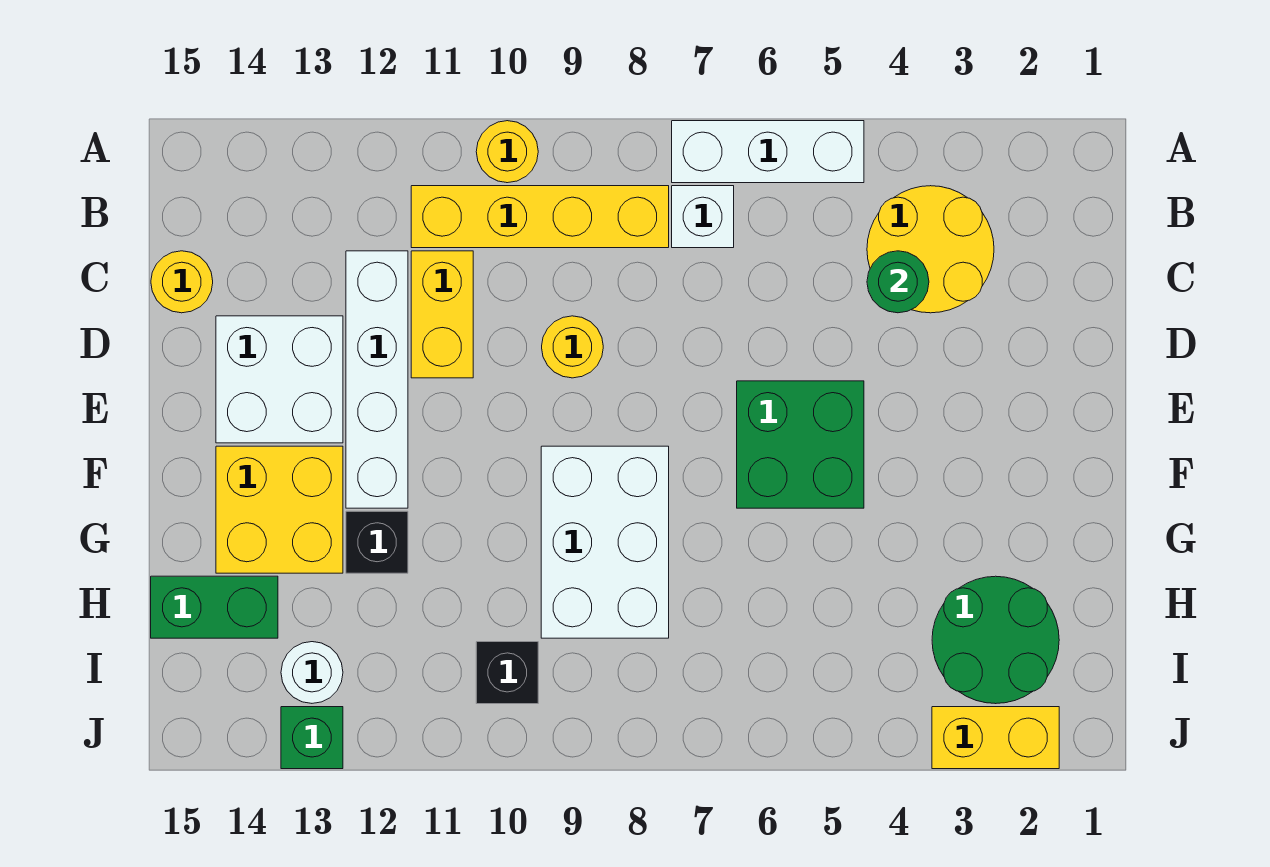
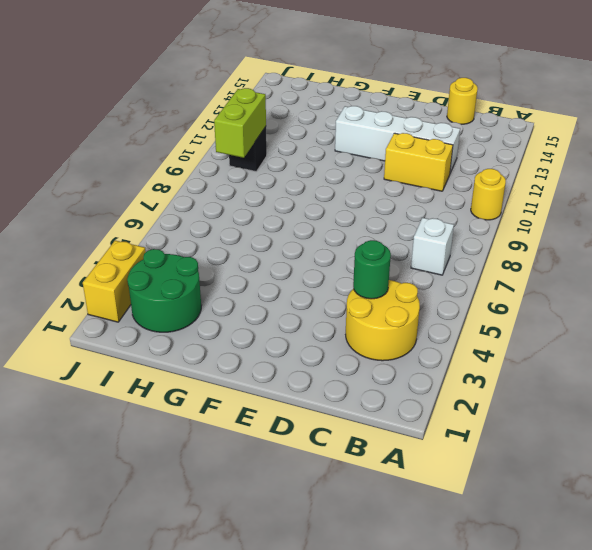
lime brick I9:I10 level 2 -> none
none -> white brick A5:A7 level 1
none -> yellow brick B8:B11 level 1
none -> yellow round brick D9 level 1

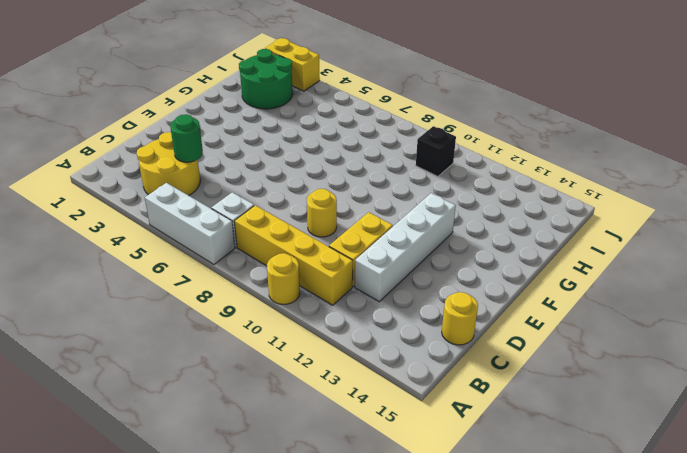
none -> white brick D13:E14 level 1
none -> green brick E5:F6 level 1
none -> white brick F8:H9 level 1

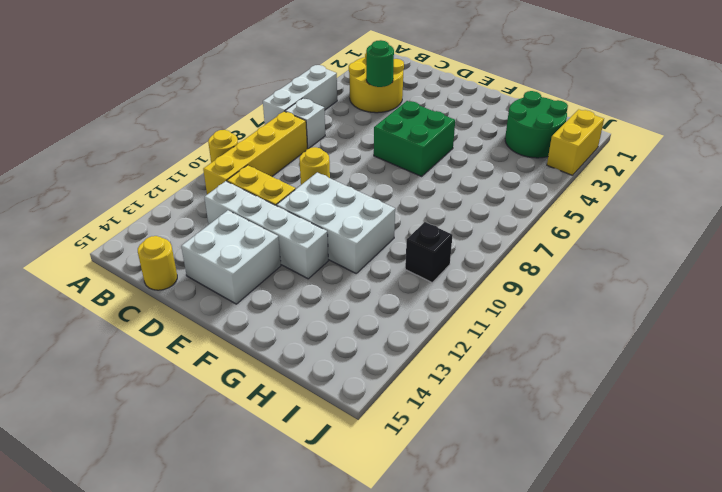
white brick E10:G11 level 1 -> white brick F8:H9 level 1
none -> yellow brick F13:G14 level 1
none -> black brick G12 level 1
none -> green brick H14:H15 level 1

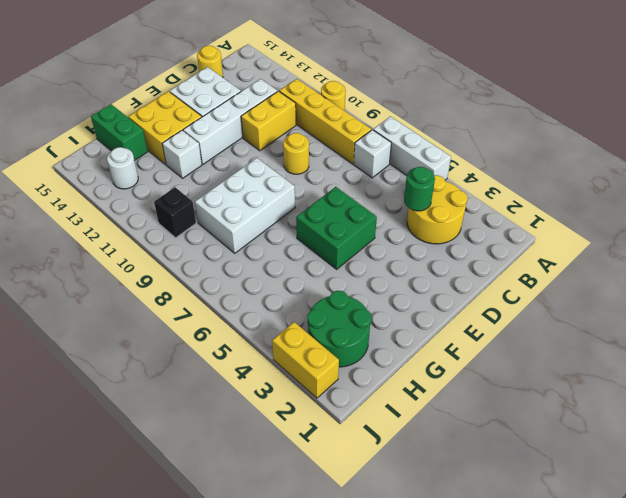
white brick G12 level 1 -> black brick G12 level 1
none -> green brick J13 level 1

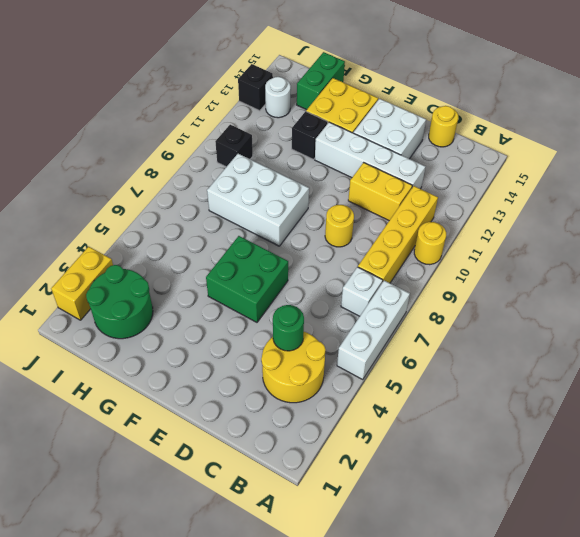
black brick J13 level 1 -> green brick J13 level 1

